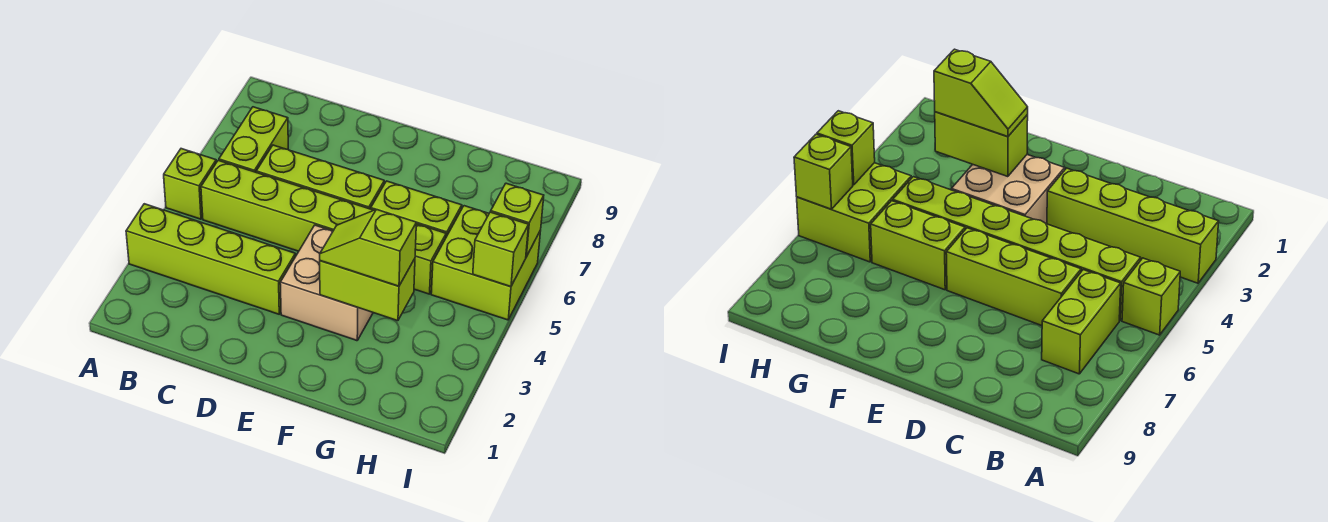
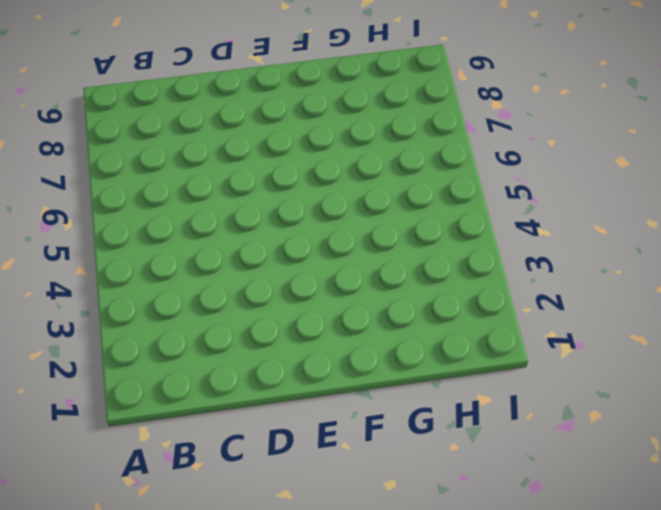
none -> lime brick A3:D3 level 1
none -> lime brick A5 level 1
none -> lime brick B5:G5 level 1

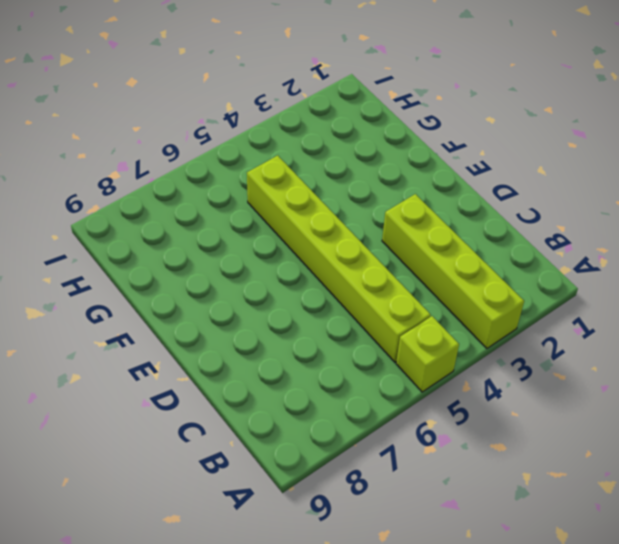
none -> lime brick B6:B7 level 1
none -> lime brick C6:E6 level 1
none -> tan brick E3:F4 level 1

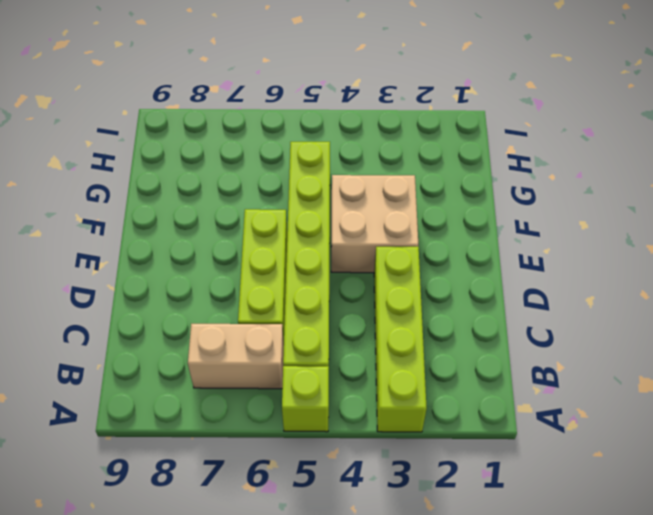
tan brick B6:B7 level 1 -> lime brick B6:B7 level 1
none -> lime brick F6:G6 level 1
none -> lime brick H5:I6 level 1
none -> lime brick F3:G3 level 2

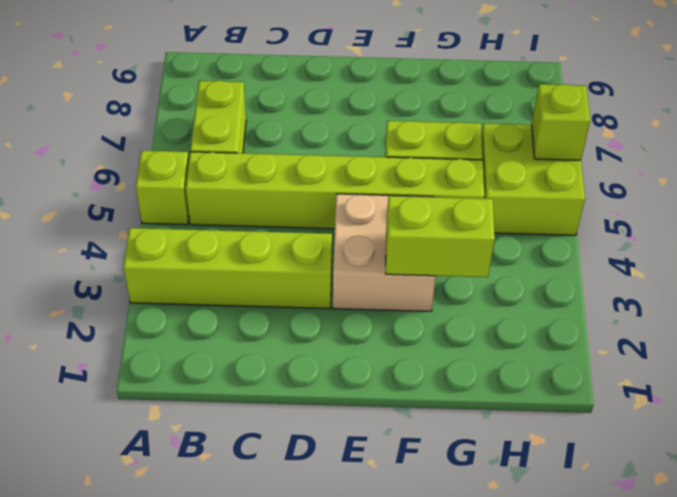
none -> lime brick C6:E6 level 1
none -> lime brick I5 level 2
none -> lime slope F3:G3 level 3 top G

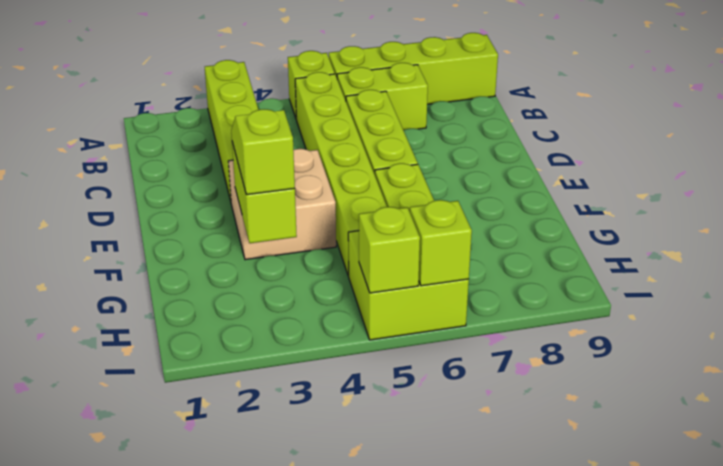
lime brick A6:A9 level 1 -> none

